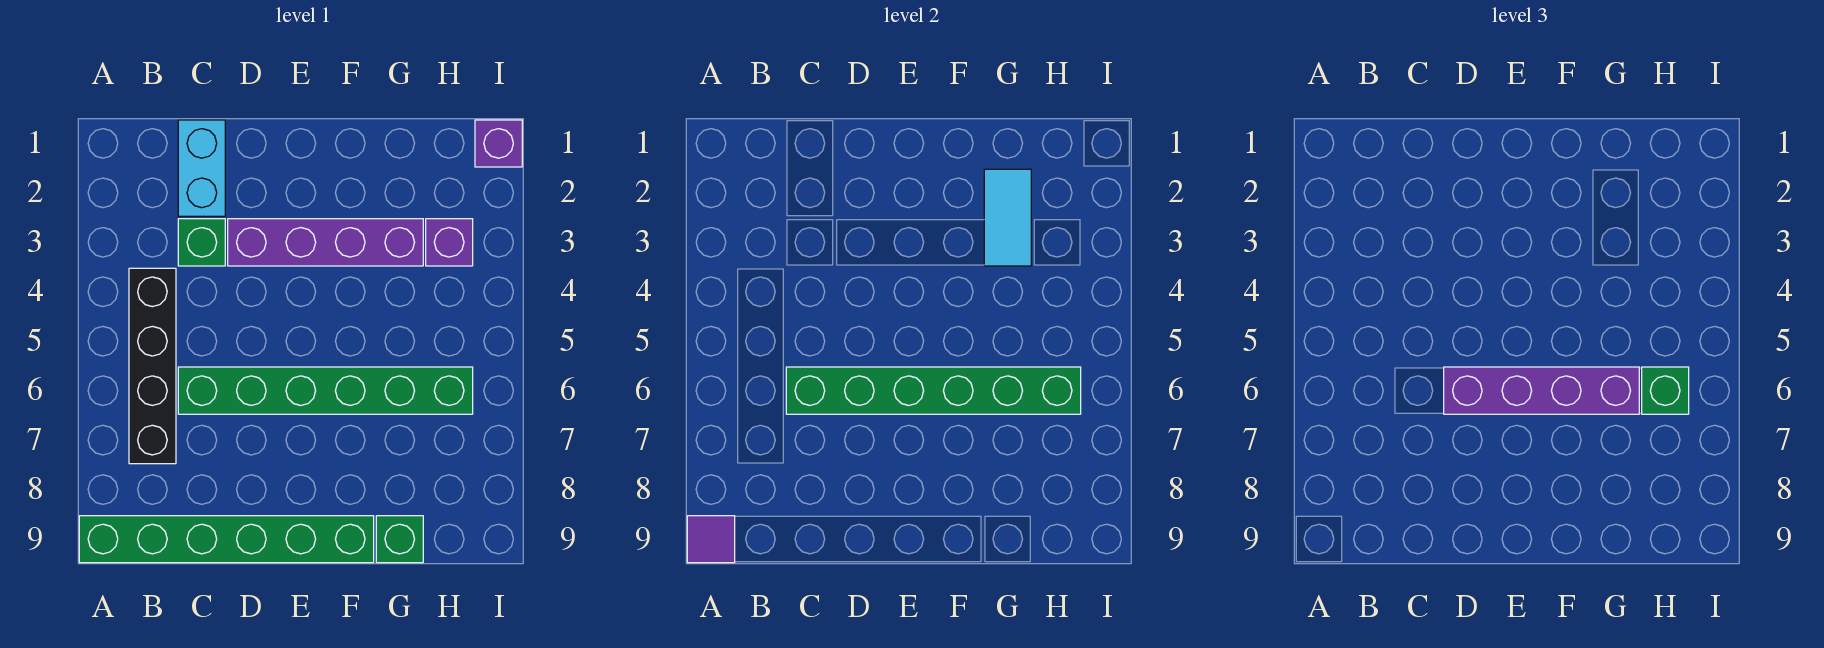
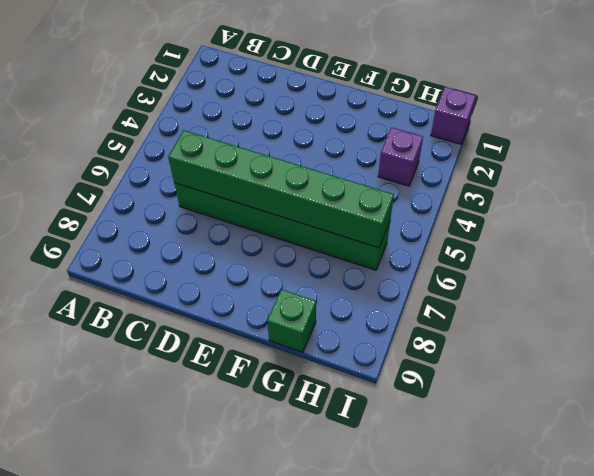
none -> green brick A9:F9 level 1
none -> black brick B4:B7 level 1
none -> cyan brick C1:C2 level 1

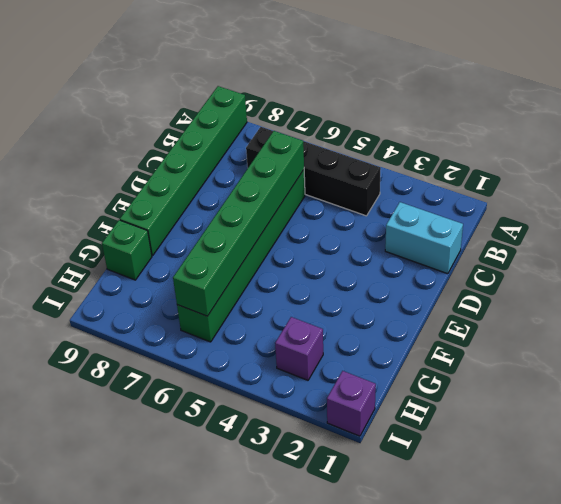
none -> green brick C3 level 1
none -> purple brick D3:G3 level 1
none -> purple tile A9 level 2

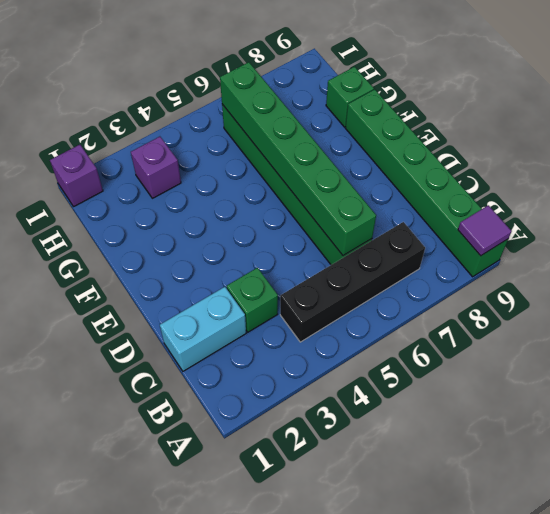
none -> purple brick D3:G3 level 1
none -> cyan tile G2:G3 level 2
none -> purple brick D6:G6 level 3

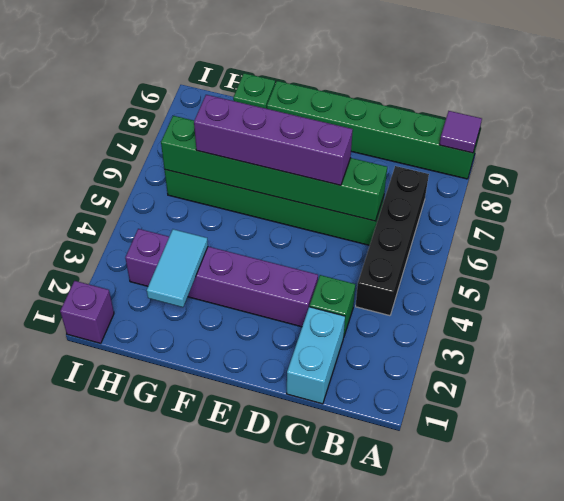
none -> green brick H6 level 3

